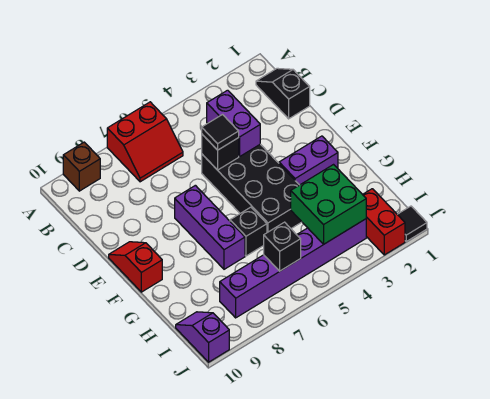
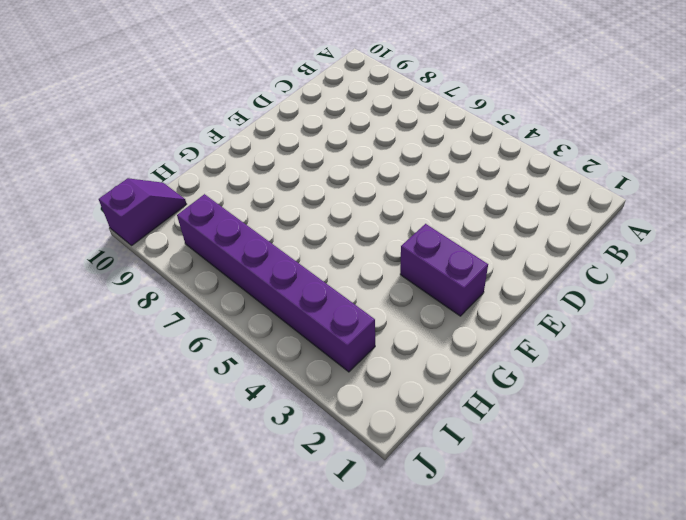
none -> red slope A6:B7 level 1 top A
none -> brown brick A9 level 1
none -> black slope B1:C1 level 1 top C

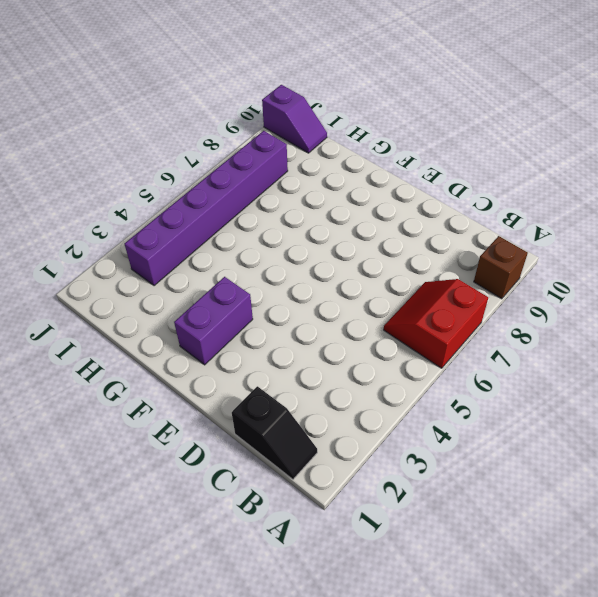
none -> black brick D4:G5 level 1
none -> purple brick E7:G7 level 1
none -> red slope E10:F10 level 1 top F

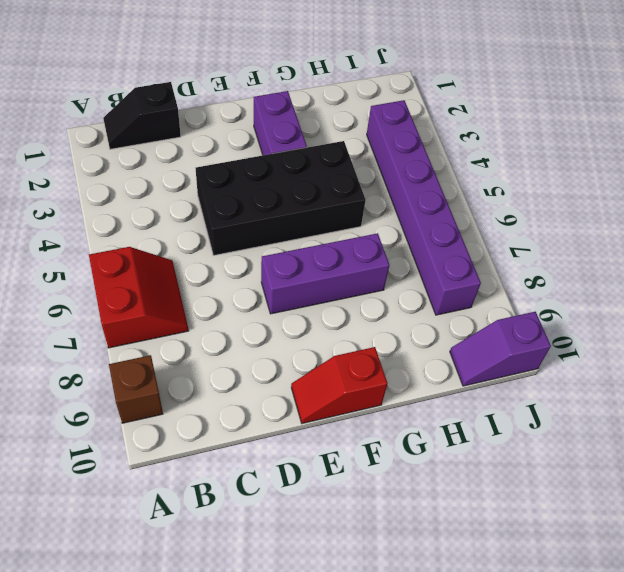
none -> black brick G6 level 1
none -> red brick I2:J2 level 1
none -> black tile J1 level 1

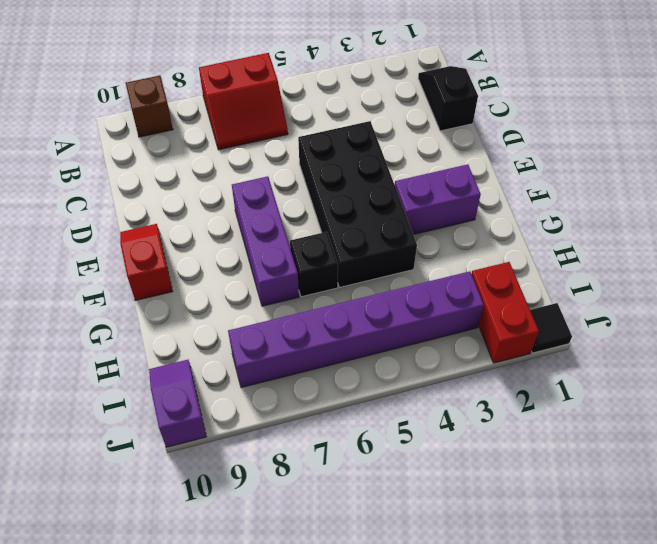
none -> purple brick C4:D4 level 2
none -> black brick D5 level 2
none -> green brick H3:I4 level 2

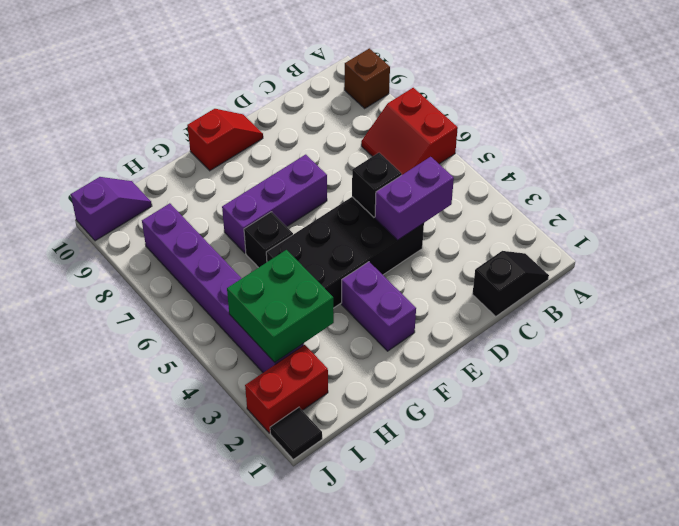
none -> black brick I6 level 2
none -> black tile D5 level 3

